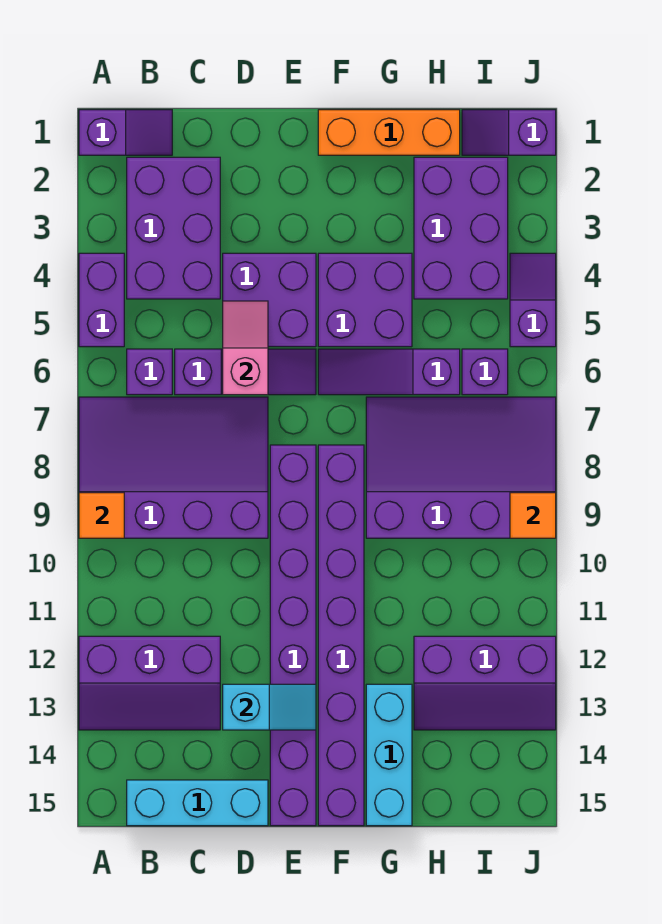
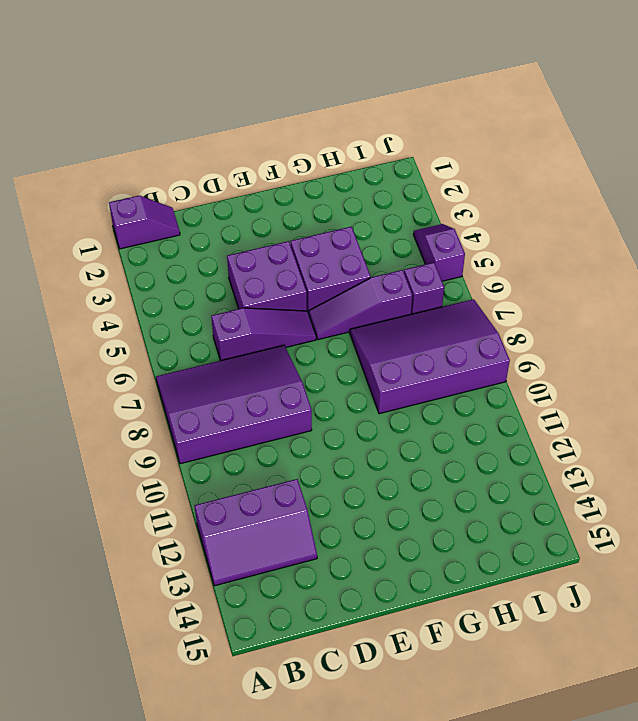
none -> purple brick A4:A5 level 1
none -> purple brick B2:C4 level 1
none -> purple brick B6 level 1

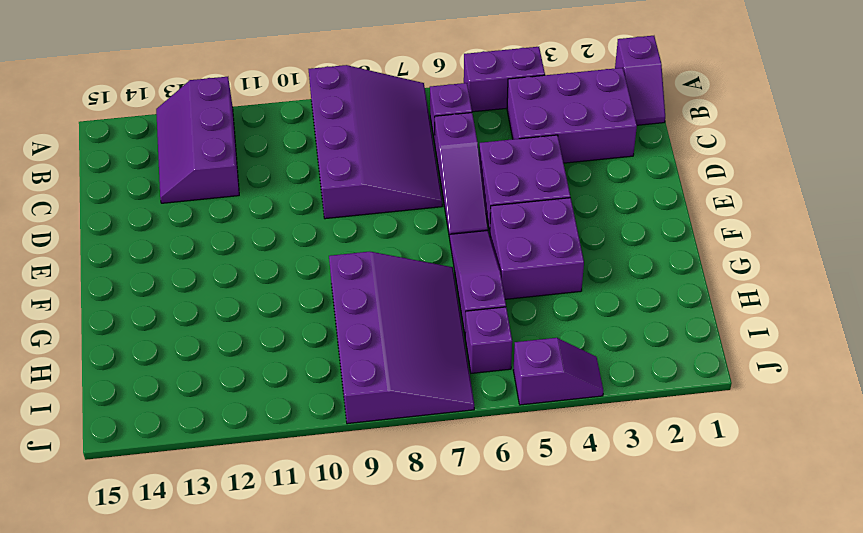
none -> cyan brick B15:D15 level 1
none -> purple brick E8:E15 level 1
none -> orange brick F1:H1 level 1

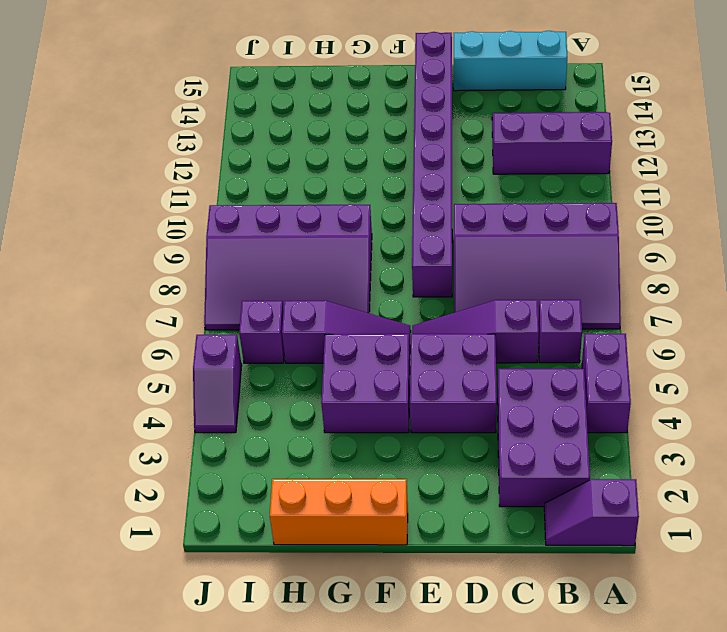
none -> purple brick F8:F15 level 1
none -> cyan brick G13:G15 level 1
none -> purple brick H2:I4 level 1

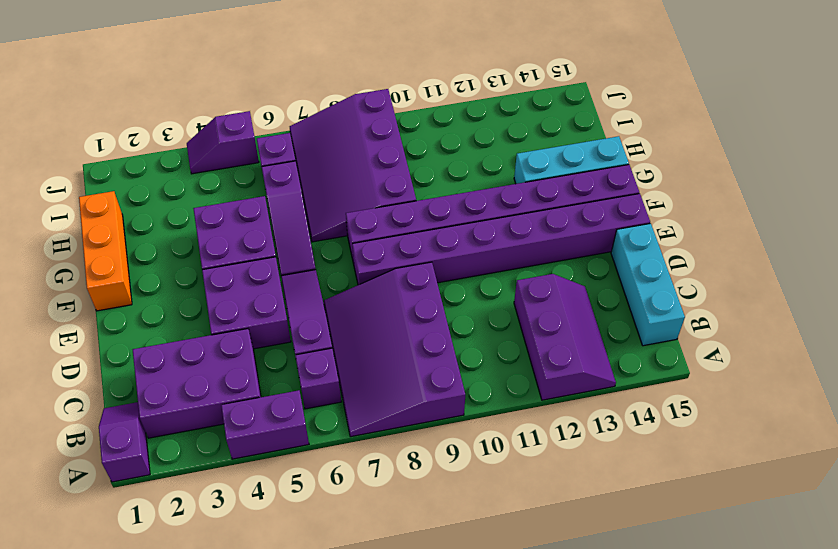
none -> purple brick H2:I4 level 1
none -> purple slope H12:J13 level 1 top 12
none -> purple slope I1:J1 level 1 top J

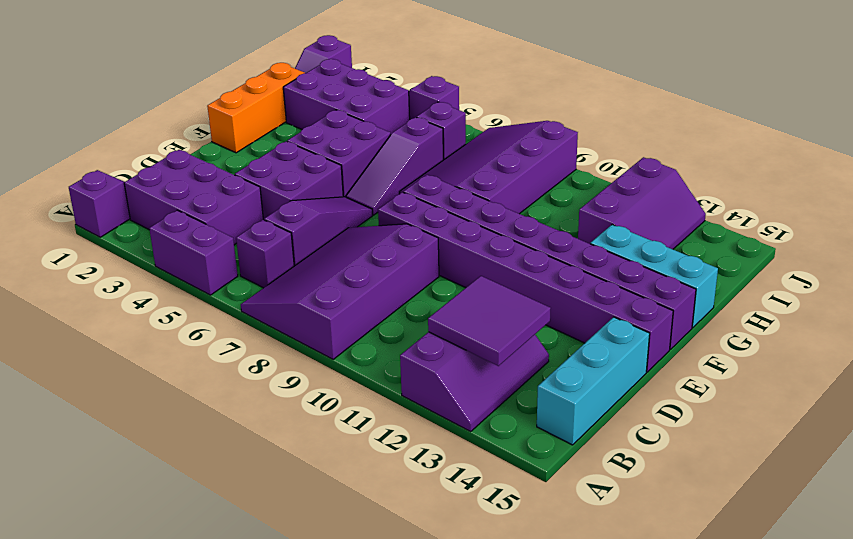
purple tile B12:C13 level 2 -> none
none -> orange tile A9 level 2
none -> pink slope D5:D6 level 2 top 6
none -> cyan slope D13:E13 level 2 top D

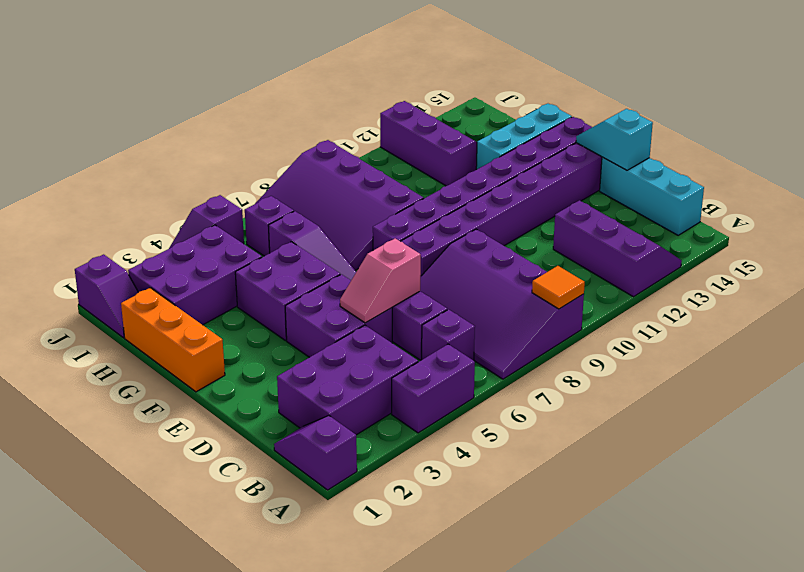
cyan slope D15:E15 level 2 top D -> cyan slope D13:E13 level 2 top D
none -> orange tile J9 level 2

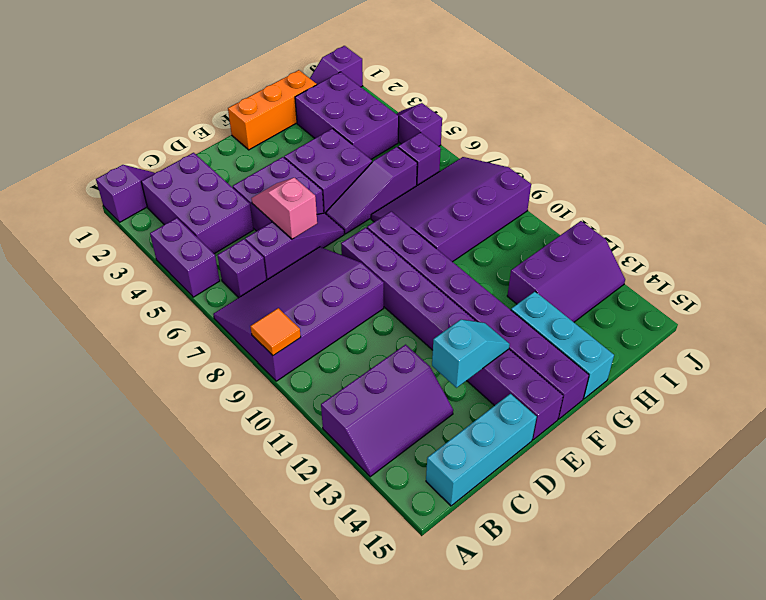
none -> orange tile J9 level 2

